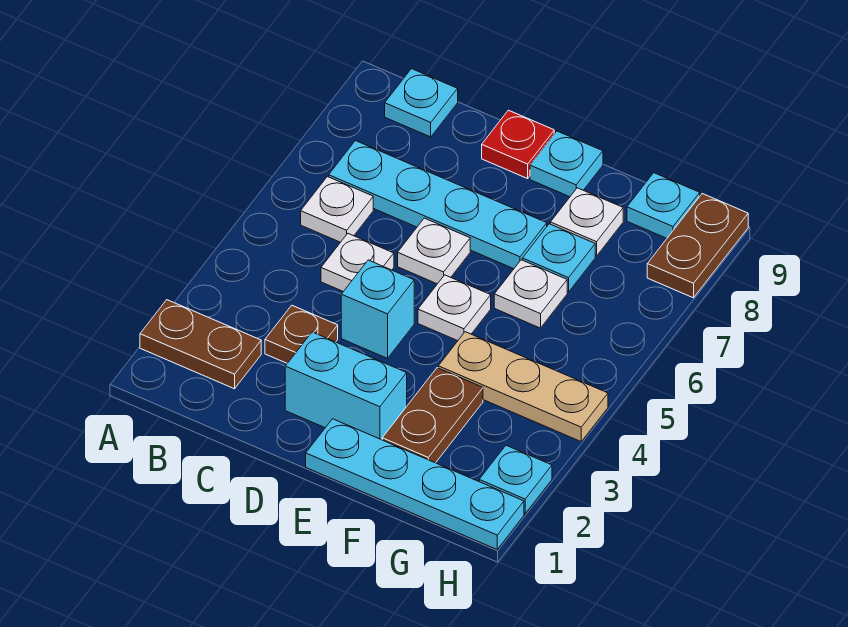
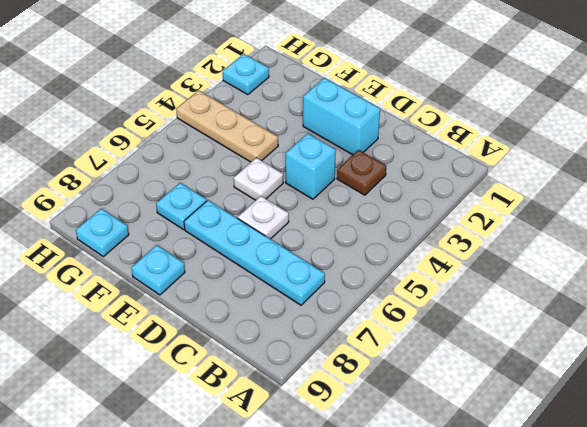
none -> brown plate A2:B2 level 1
none -> white plate B6 level 1
none -> cyan plate B9 level 1

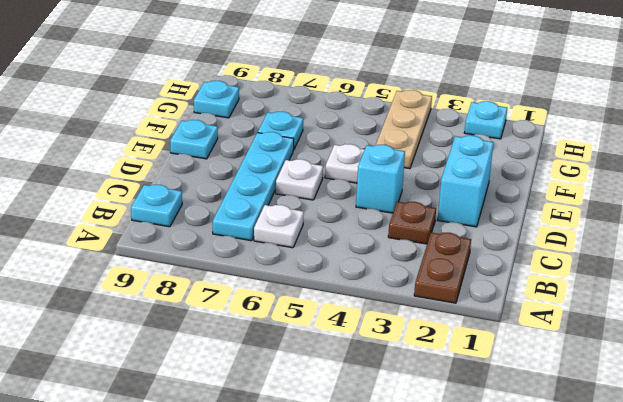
none -> white plate C5 level 1
none -> red plate D9 level 1
none -> cyan plate E1:H1 level 1

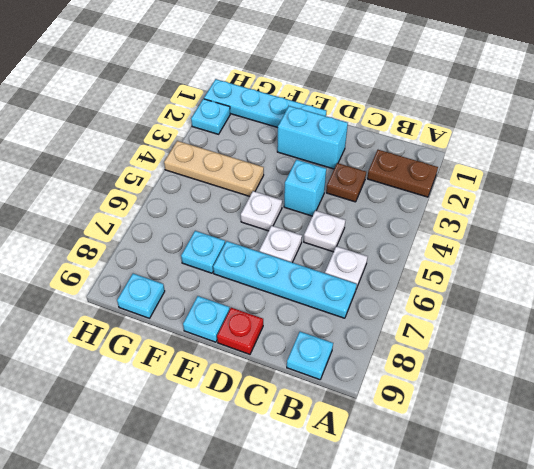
none -> brown plate F2:F3 level 1
none -> white plate F6 level 1
none -> white plate F8 level 1

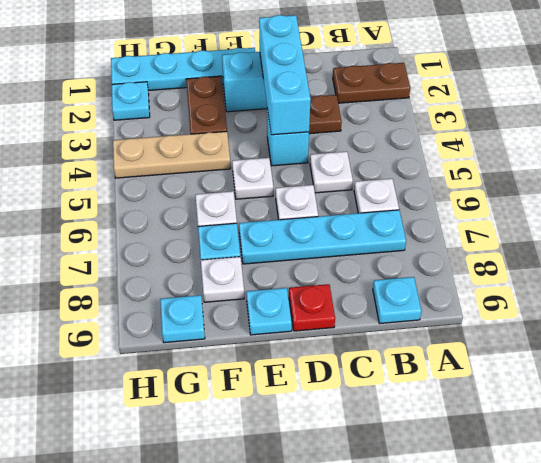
cyan brick D2:D4 level 2 -> none
none -> brown plate H8:H9 level 1

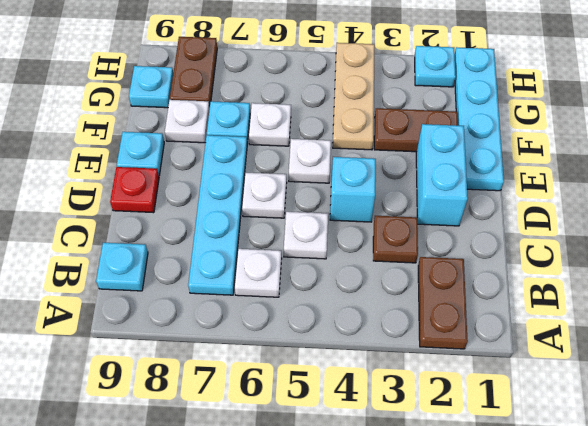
brown plate G8:H8 level 1 -> brown plate H8:H9 level 1

